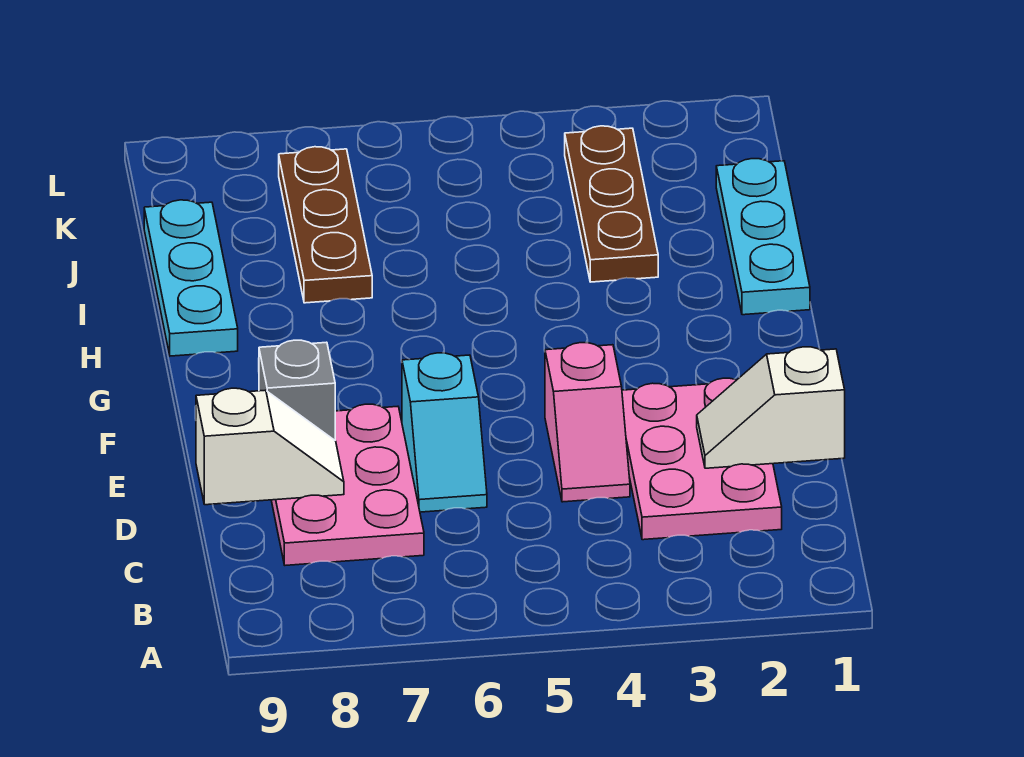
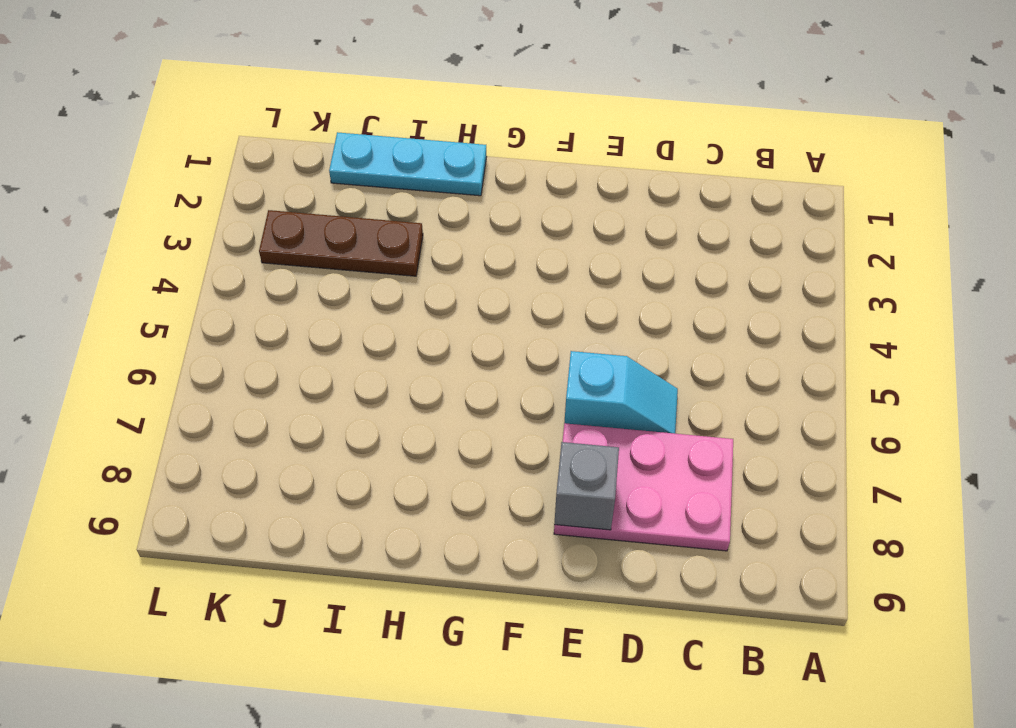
none -> pink plate C2:E3 level 1
none -> pink slope D4:E4 level 1 top E

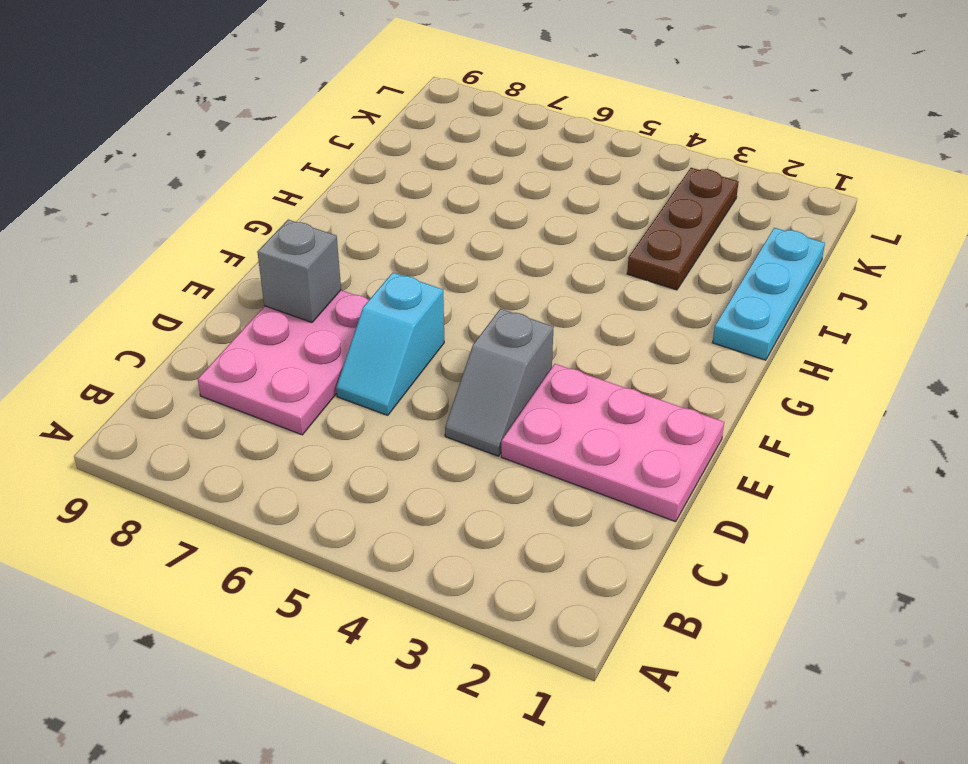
pink plate D1:E3 level 1 -> pink plate C2:E3 level 1
grey slope D4:E4 level 1 top E -> pink slope D4:E4 level 1 top E
none -> cyan plate H9:J9 level 1
none -> brown plate I7:K7 level 1

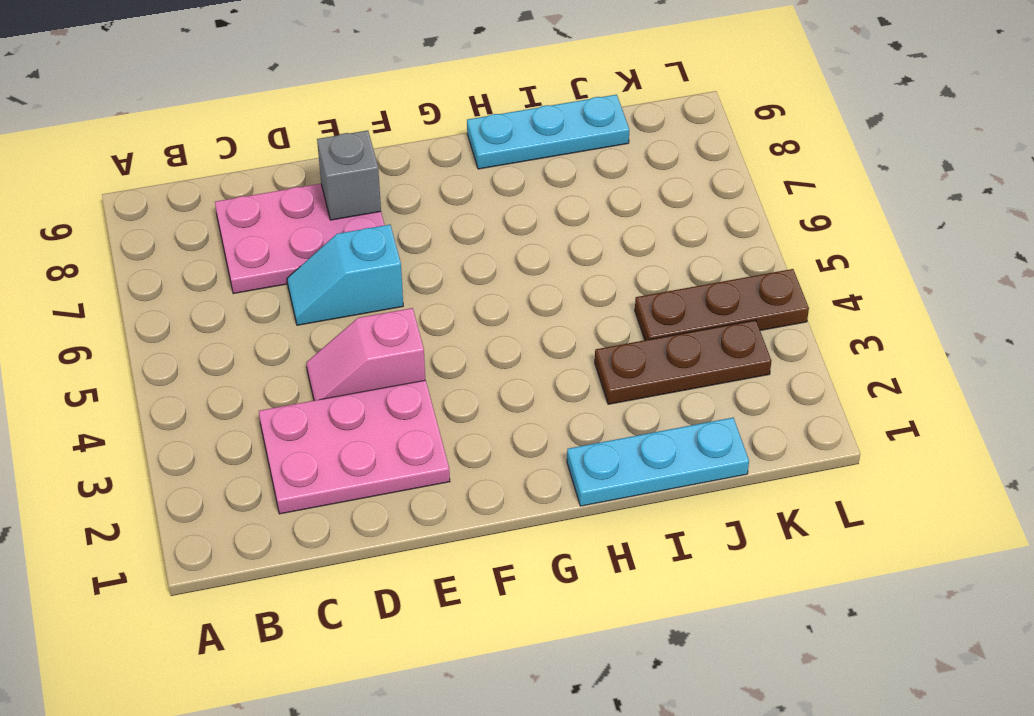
brown plate J4:L4 level 1 -> brown plate I7:K7 level 1
none -> white slope D1:D2 level 2 top 1
none -> white slope D8:D9 level 2 top 9

